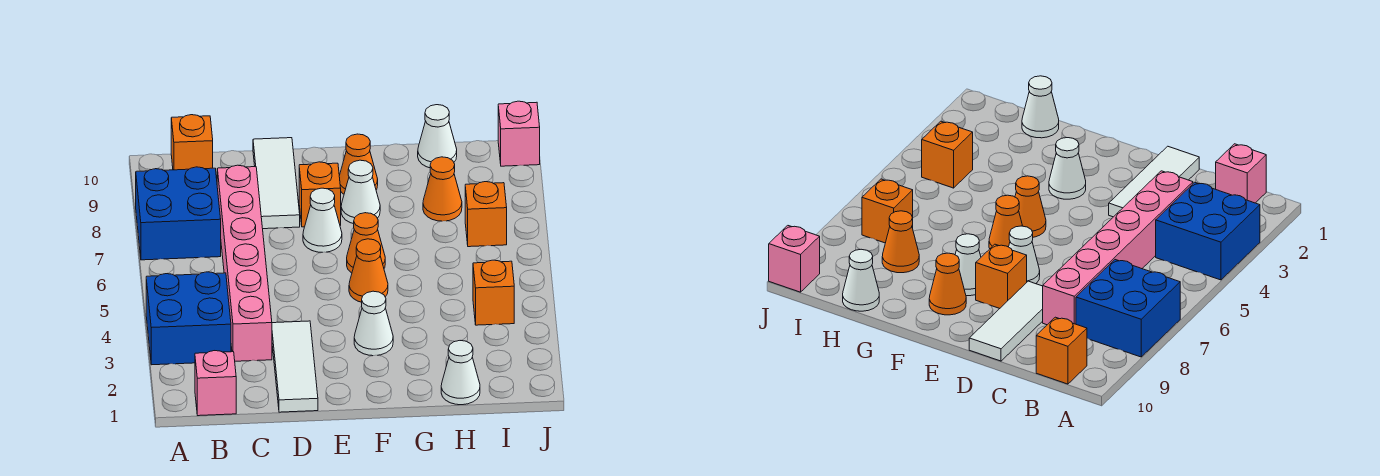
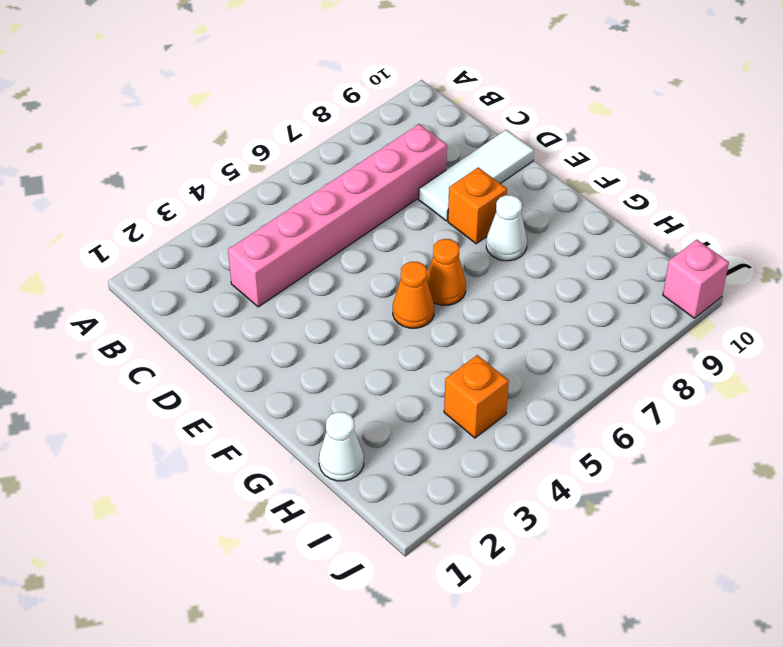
none -> blue brick A3:B4 level 1
none -> blue brick A7:B8 level 1
none -> pink brick B1 level 1

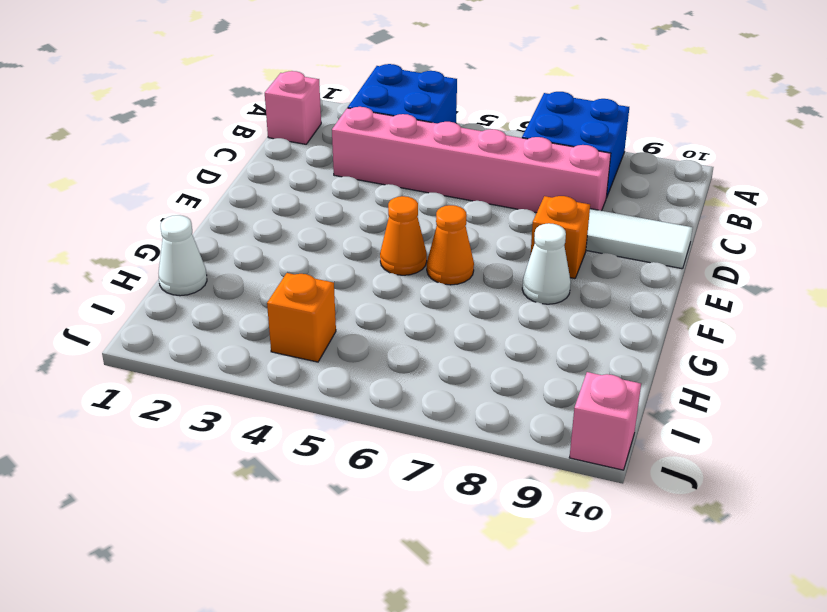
none -> orange brick B10 level 1
none -> white tile D1:D3 level 1
none -> white cone E7 level 1

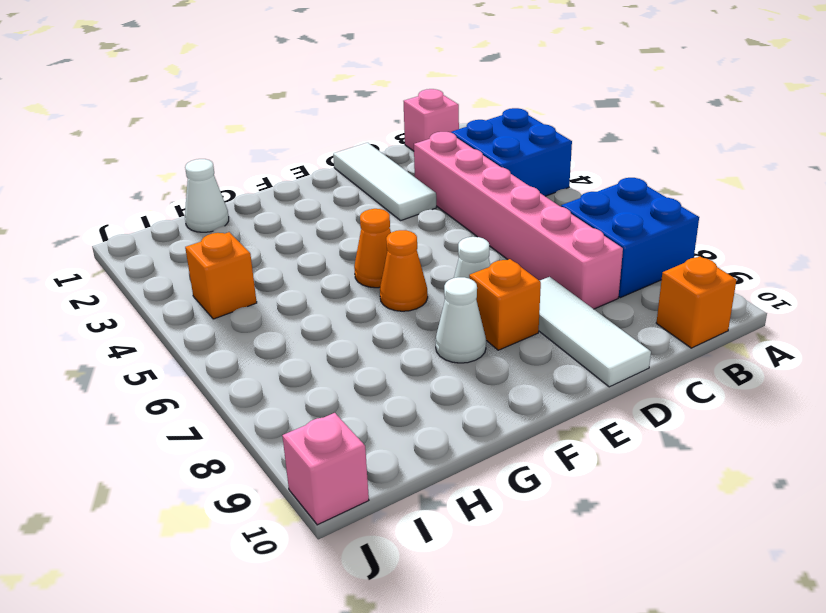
none -> white cone F3 level 1
none -> orange cone F9 level 1
none -> orange cone H8 level 1

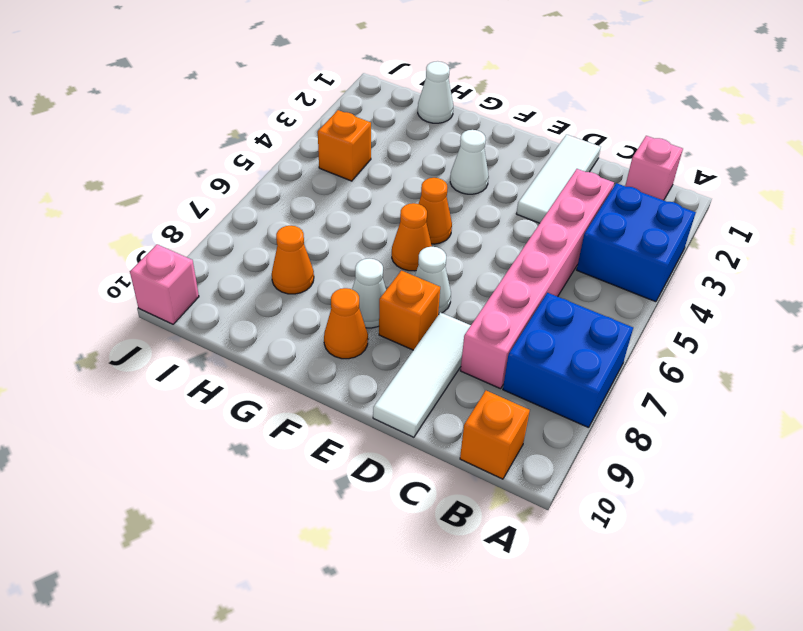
none -> white cone H10 level 1
none -> orange brick I7 level 1

